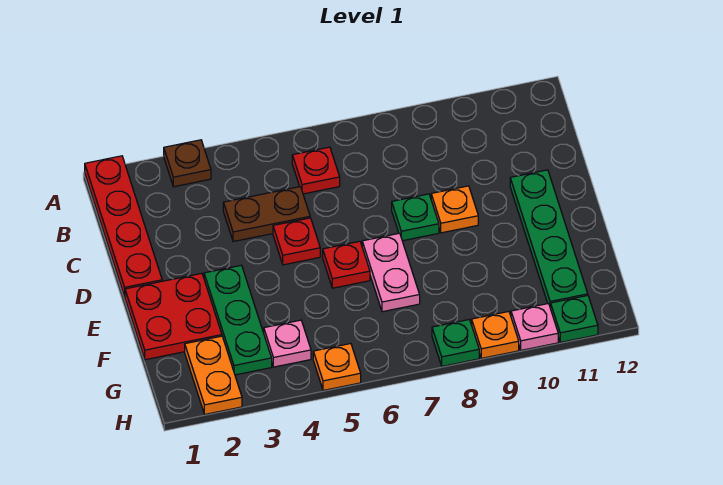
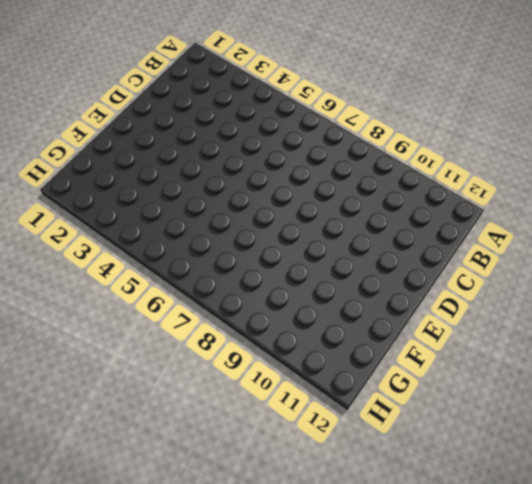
none -> red plate A1:D1 level 1
none -> brown plate A3 level 1
none -> red plate B6 level 1

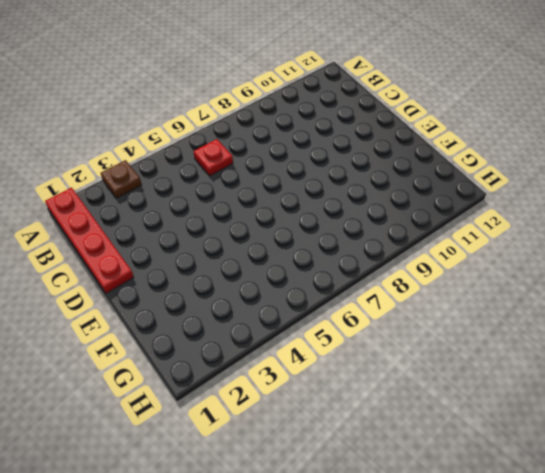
none -> brown plate C4:C5 level 1
none -> red plate D5 level 1
none -> green plate D8 level 1

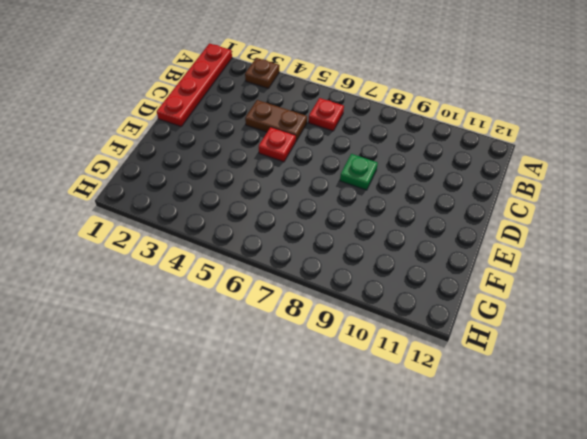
none -> orange plate D9 level 1
none -> green plate D11:G11 level 1
none -> red plate E1:F2 level 1

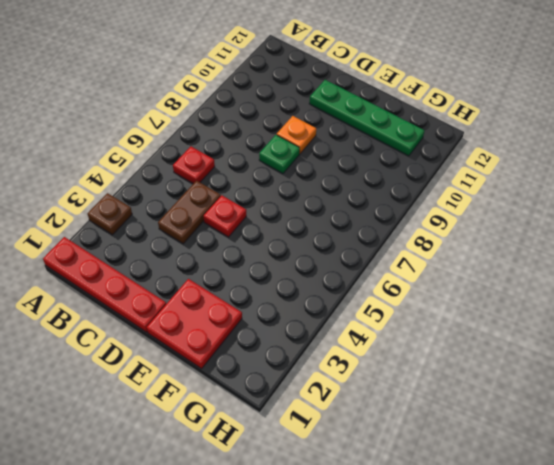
none -> green plate E3:G3 level 1
none -> red plate E6 level 1
none -> pink plate E7:F7 level 1

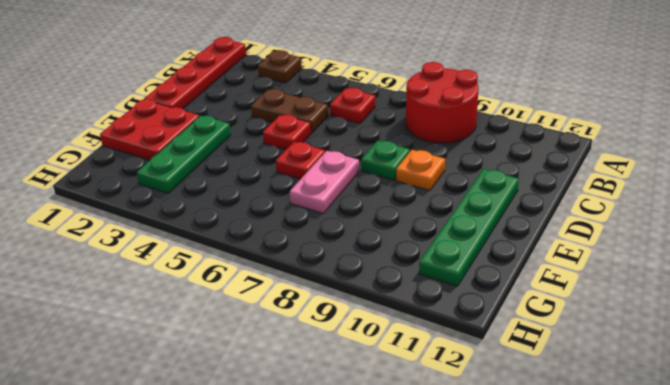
red round brick A8:B9 level 1 -> none
none -> orange plate G2:H2 level 1
none -> pink plate G4 level 1
none -> orange plate H5 level 1

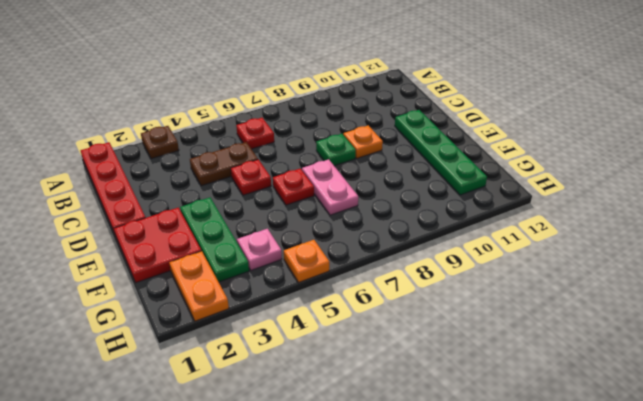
none -> green plate H8 level 1
none -> orange plate H9 level 1
none -> pink plate H10 level 1

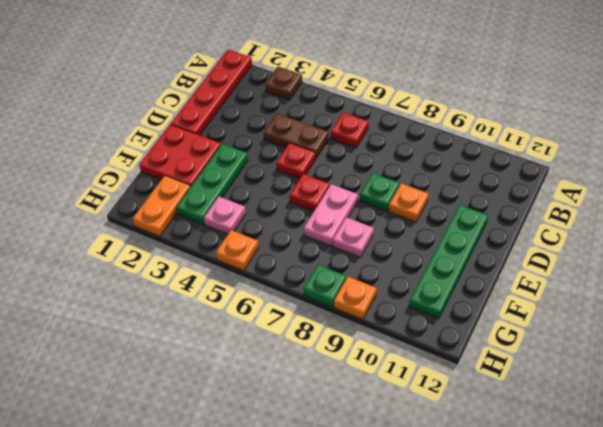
pink plate F8 level 1 -> pink plate H10 level 1
none -> green plate H11 level 1

